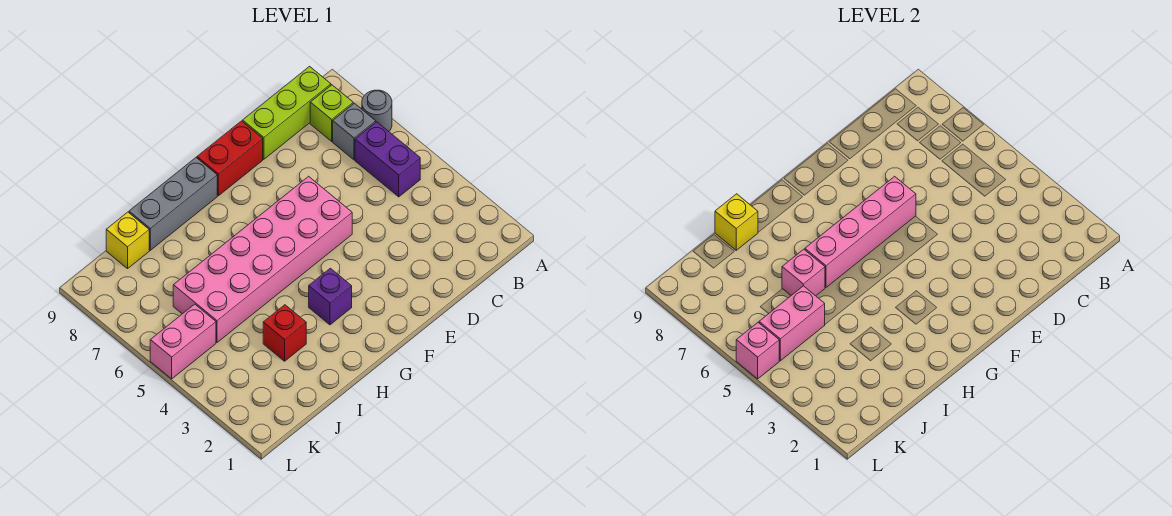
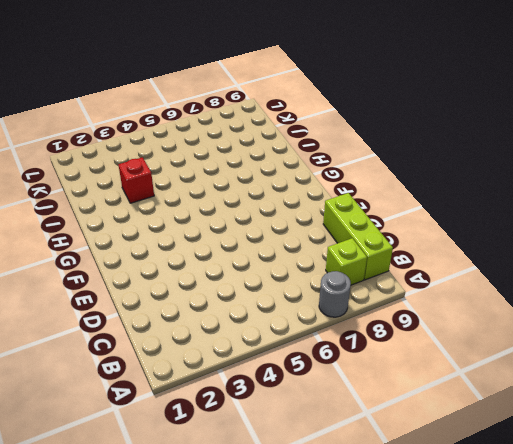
none -> purple brick B5:B6 level 1
none -> grey brick B7 level 1
none -> pink brick E5:J6 level 1

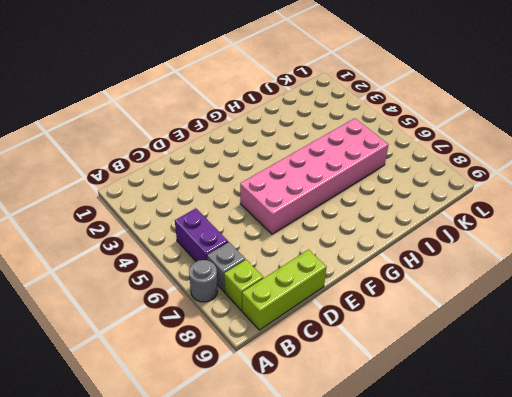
none -> red brick E9:F9 level 1
none -> purple brick G3 level 1
none -> grey brick G9:I9 level 1

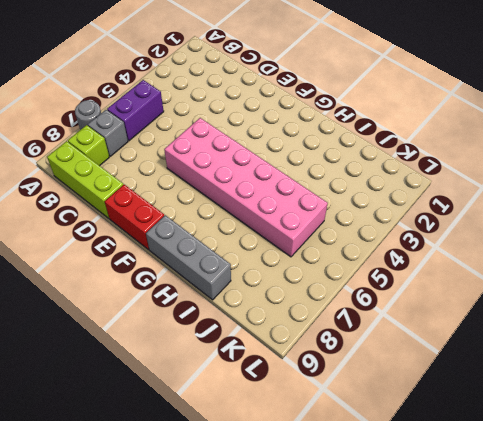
none -> purple brick G3 level 1
none -> red brick I3 level 1
none -> yellow brick J9 level 1

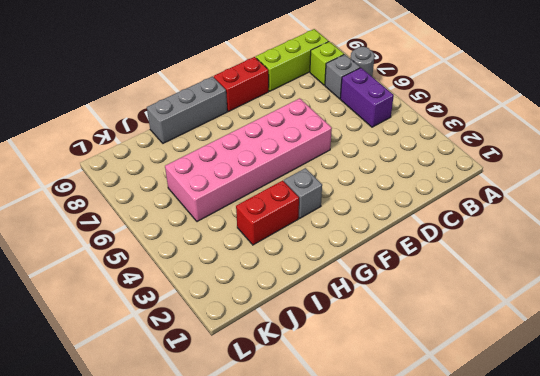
grey brick G3 level 1 -> purple brick G3 level 1
red brick H3:I3 level 1 -> red brick I3 level 1
none -> yellow brick J9 level 1
none -> pink brick K5:L5 level 1
none -> pink brick E6:H6 level 2

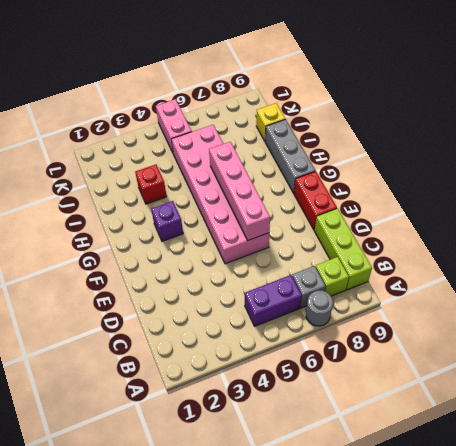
none -> pink brick I6 level 2
none -> yellow brick I9 level 2
none -> pink brick J5:K5 level 2

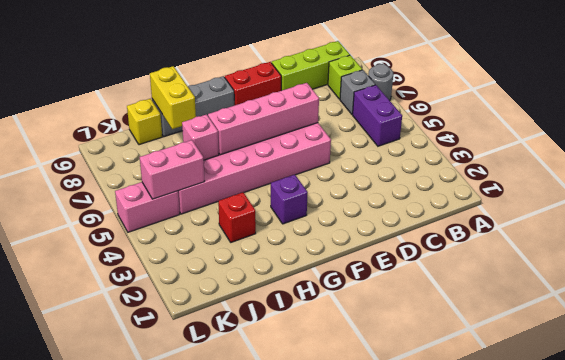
yellow brick I8:I9 level 2 -> yellow brick I9 level 2
none -> pink brick L5 level 2

